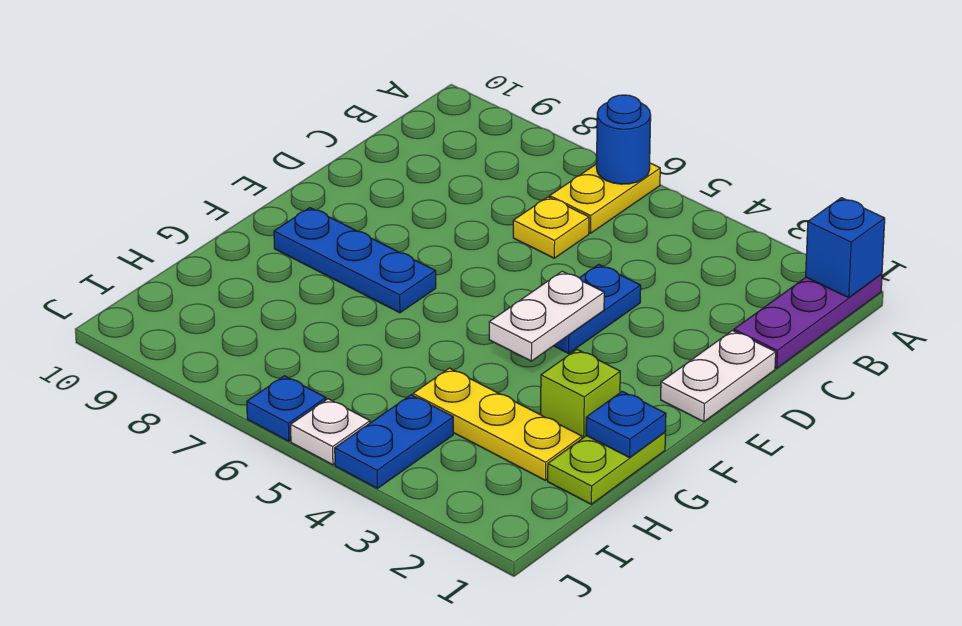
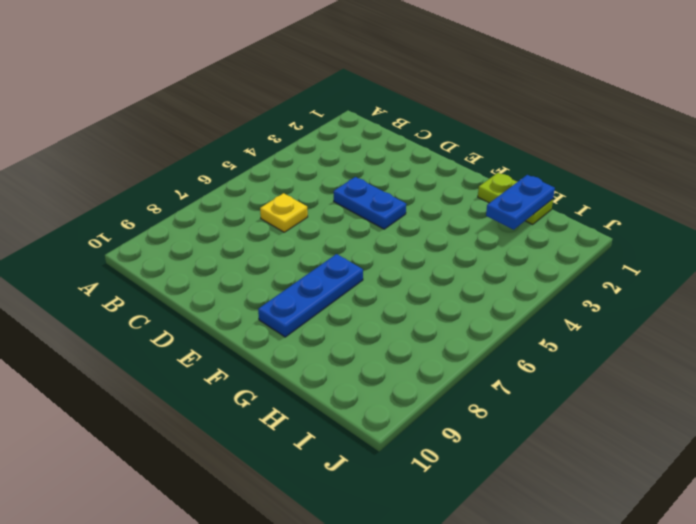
blue plate H1:H2 level 2 -> blue plate I4:J4 level 1
none -> purple plate A1:C1 level 1
none -> yellow plate A6:B6 level 1
none -> white plate D1:E1 level 1

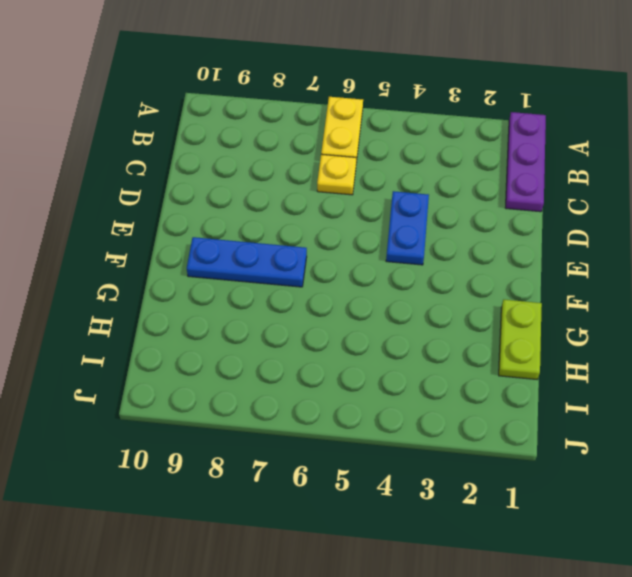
none -> white plate D1:E1 level 1
none -> lime brick G2 level 1
none -> yellow plate H2:H4 level 1

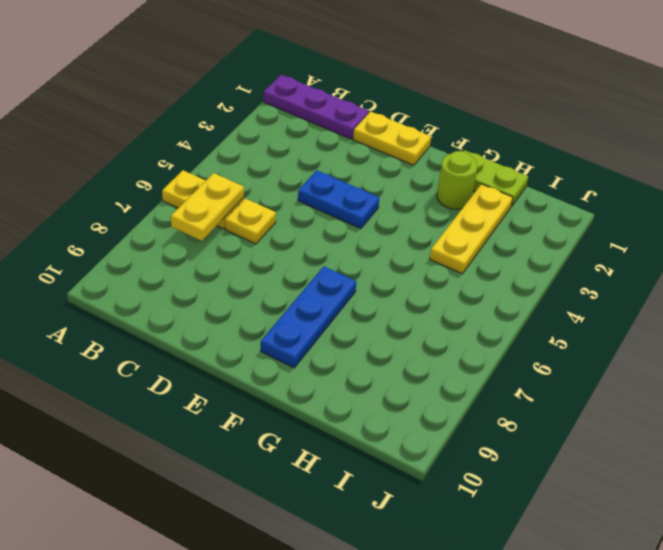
yellow plate B6:B7 level 2 -> none
yellow plate D1:E1 level 1 -> white plate D1:E1 level 1
lime round brick G2 level 1 -> lime brick G2 level 1
none -> blue plate I4:J4 level 1
none -> white plate J5 level 1
none -> blue plate J6 level 1

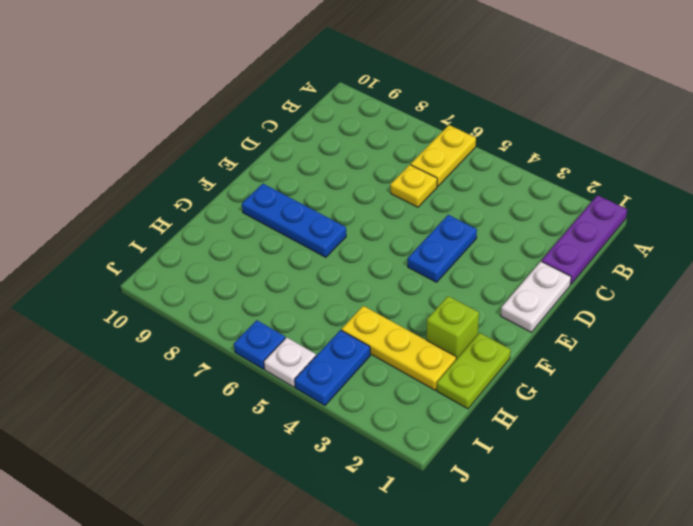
none -> blue brick A1 level 2
none -> blue round brick A6 level 2
none -> white plate E4:F4 level 2

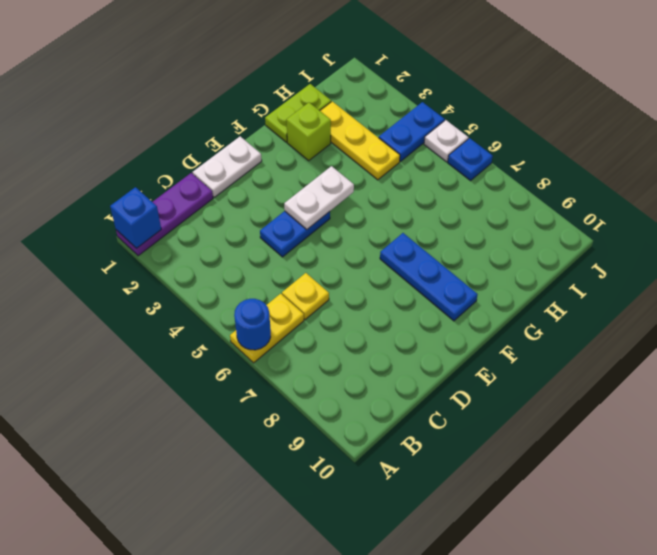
none -> blue plate G1 level 2

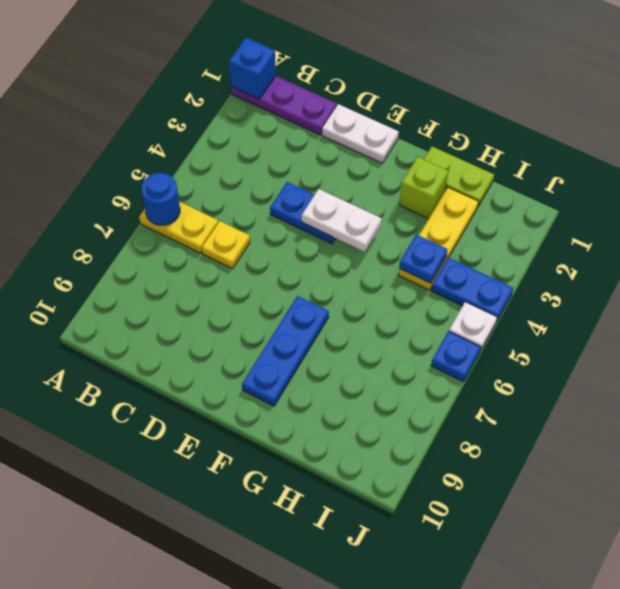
blue plate H4 level 2 -> blue plate G1 level 2

